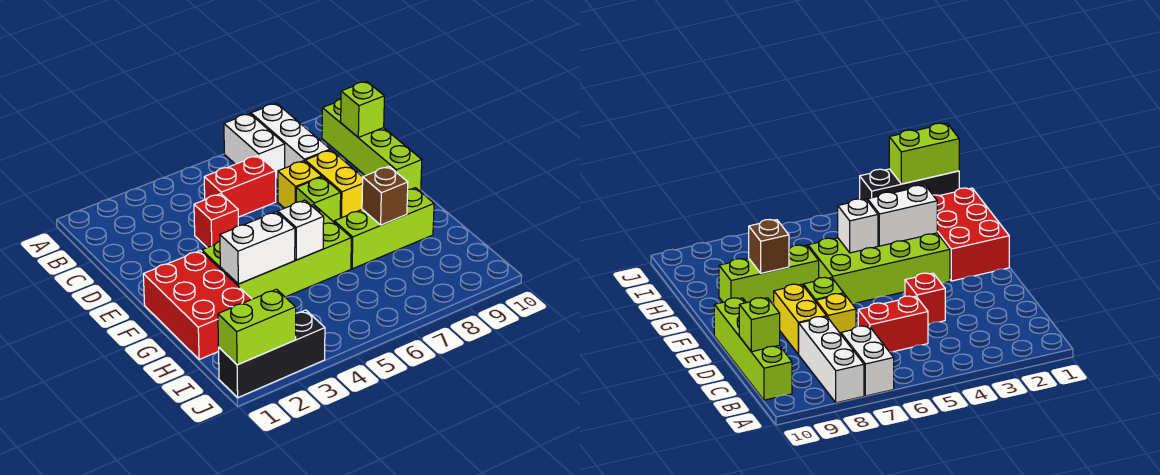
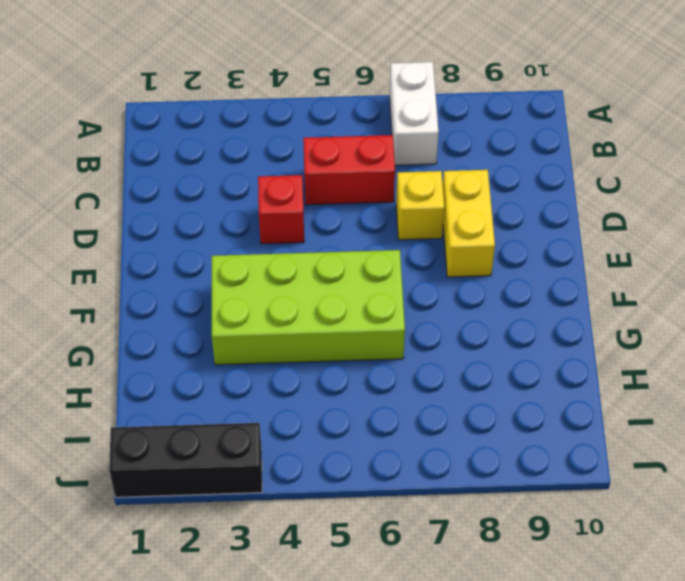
none -> white brick A8:C8 level 1
none -> lime brick B10:E10 level 1
none -> lime brick E7 level 1

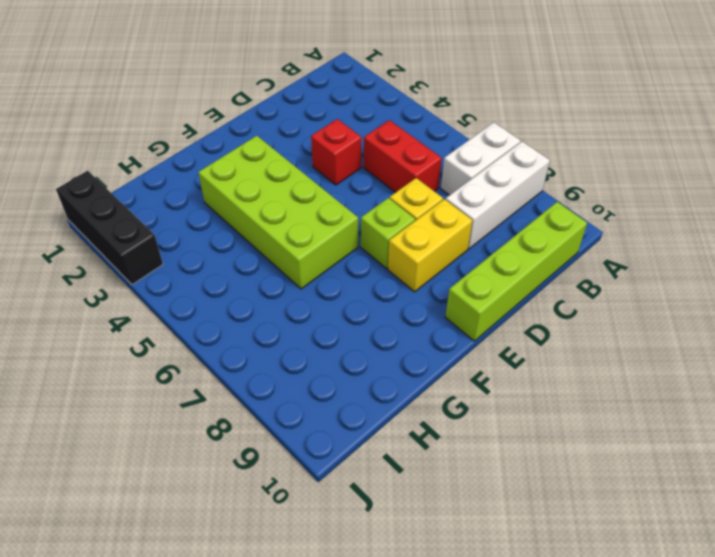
none -> red brick F1:H2 level 1
none -> lime brick G7:G9 level 1
none -> lime brick C10 level 2

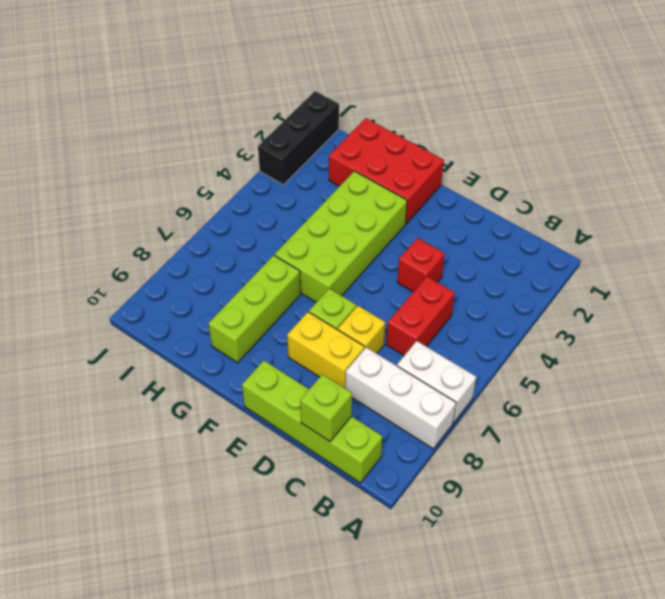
none -> white brick G3:G4 level 2
none -> white brick G5 level 2
none -> brown brick G8 level 2

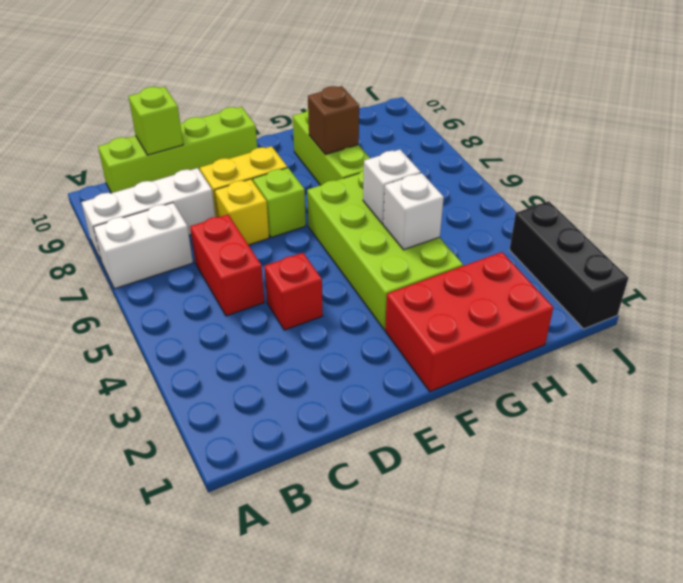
white brick G4 level 2 -> white brick G3:G4 level 2
none -> lime brick J1:J2 level 2

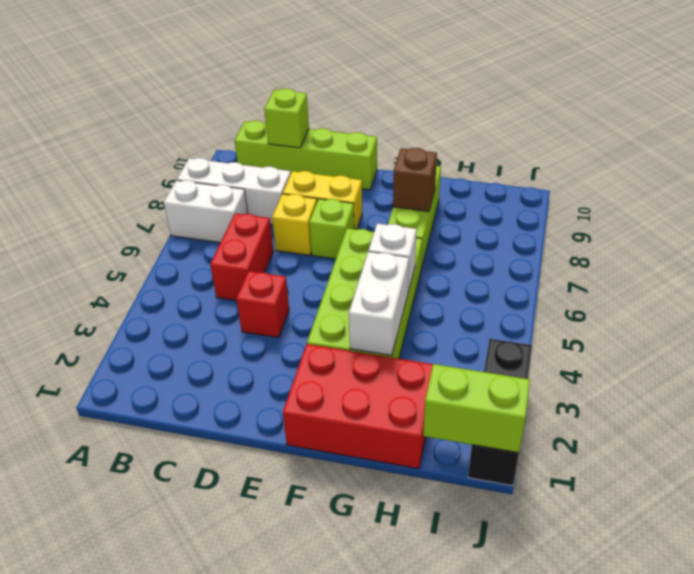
lime brick I1:J1 level 2 -> lime brick J1:J2 level 2

